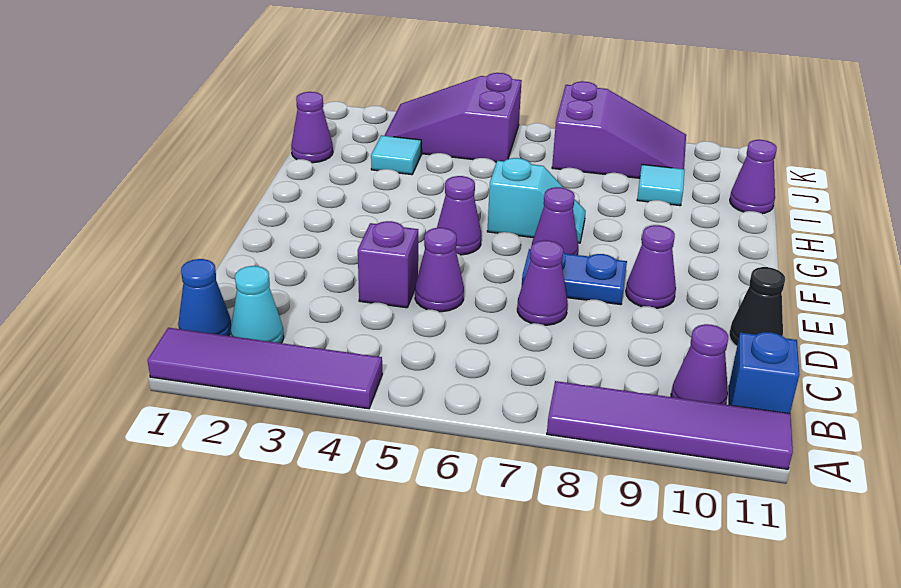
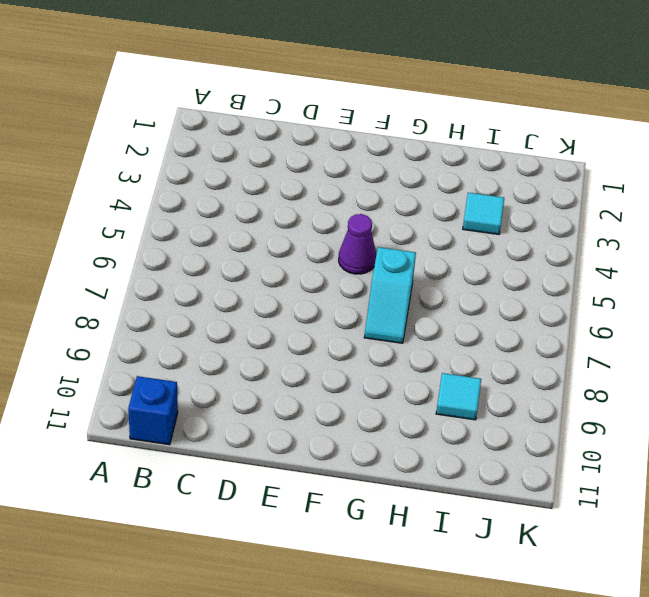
none -> purple tile A1:A4 level 1
none -> purple tile A8:A11 level 1
none -> blue cone B1 level 1

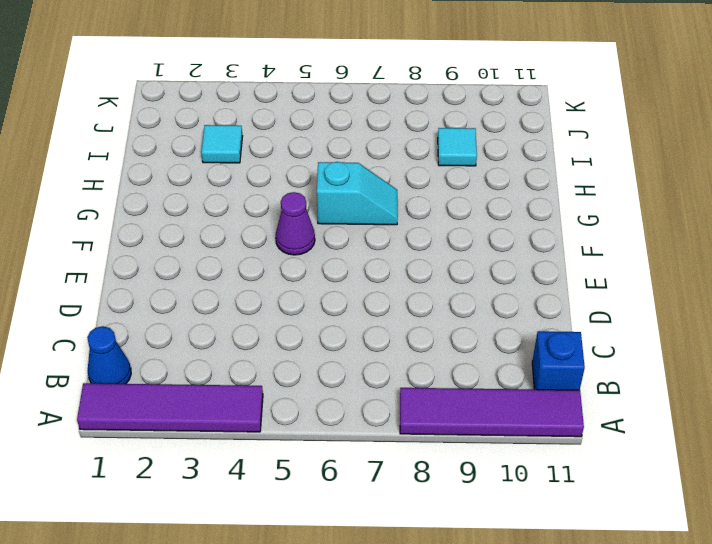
none -> cyan cone B2 level 1
none -> purple cone B10 level 1
none -> purple brick D4 level 1

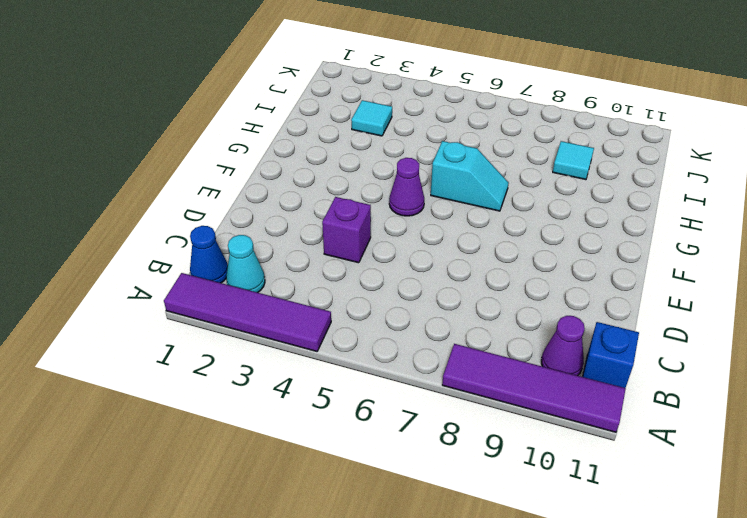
none -> purple cone D5 level 1
none -> purple cone D7 level 1
none -> black cone D11 level 1

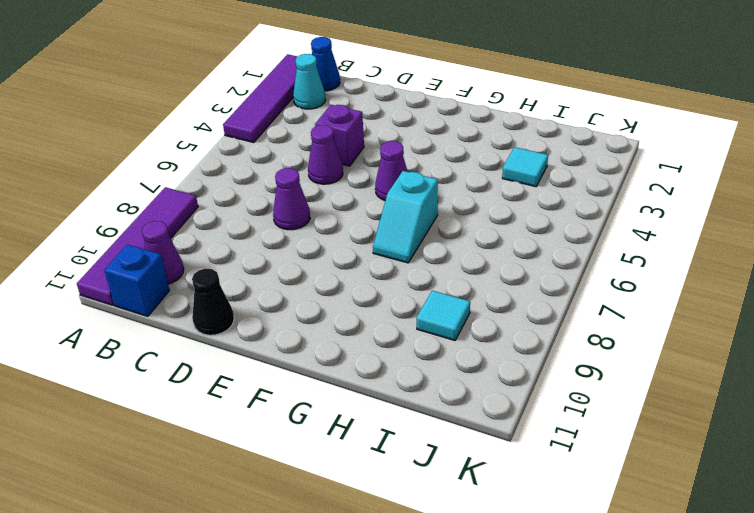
none -> blue plate E7:E8 level 1
none -> purple cone E9 level 1
none -> purple cone F7 level 1

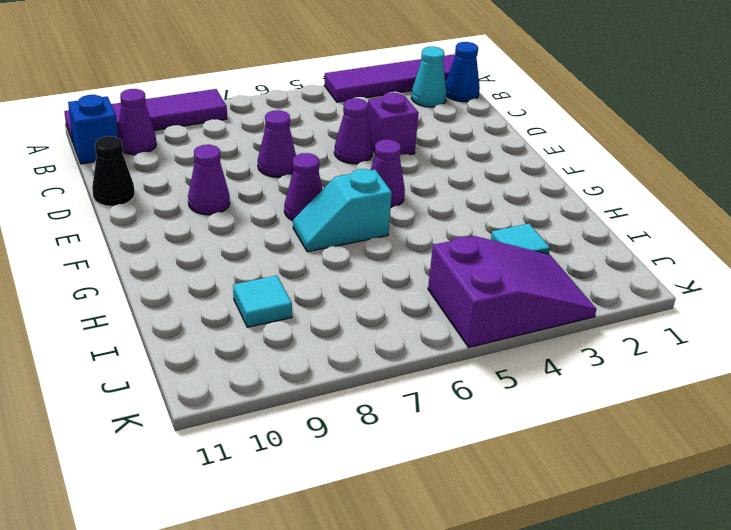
none -> blue plate E7:E8 level 1
none -> purple cone I1 level 1
none -> purple cone I11 level 1

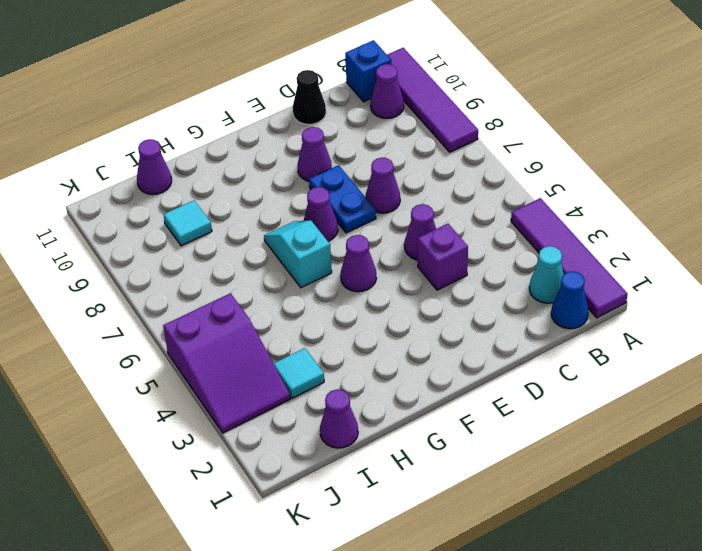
none -> purple slope J7:K9 level 1 top 7

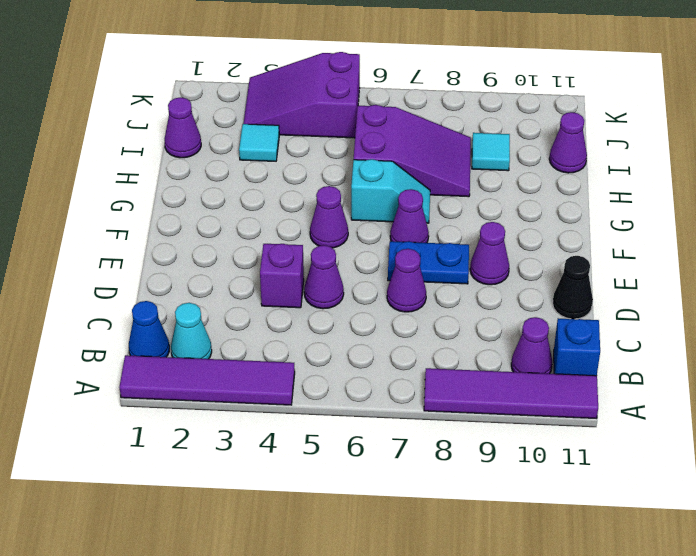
purple slope H6:I8 level 1 top 6 -> purple slope J7:K9 level 1 top 7

